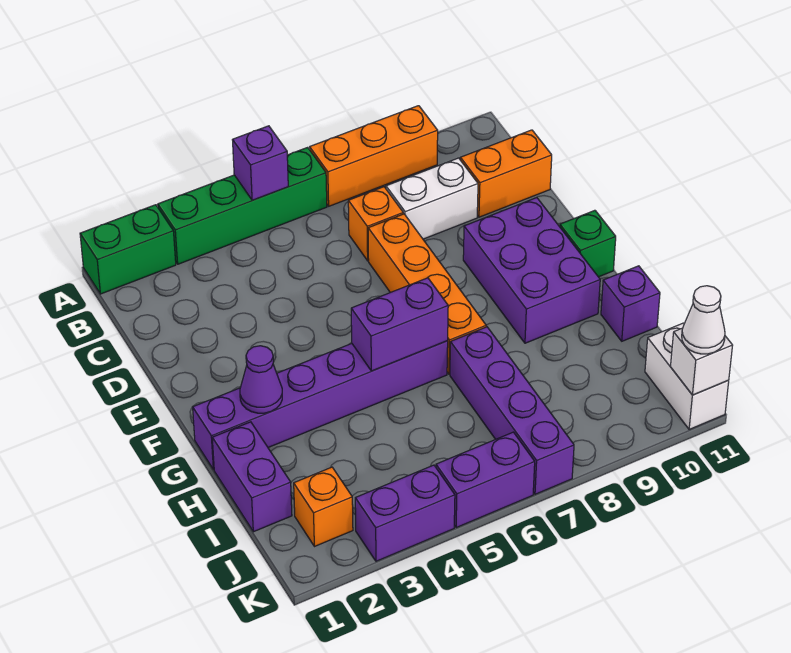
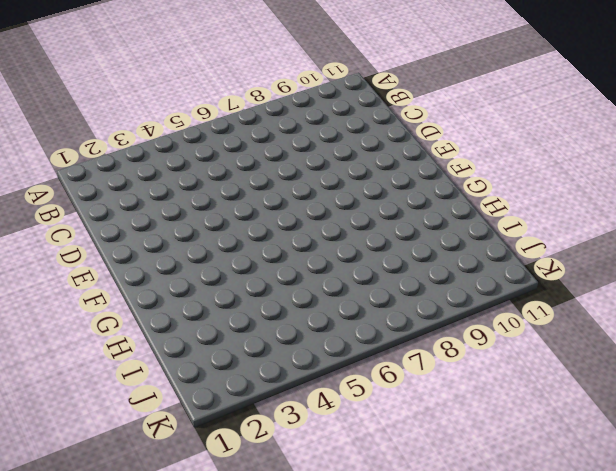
none -> green brick A1:A2 level 1
none -> green brick A3:A6 level 1
none -> orange brick A7:A9 level 1

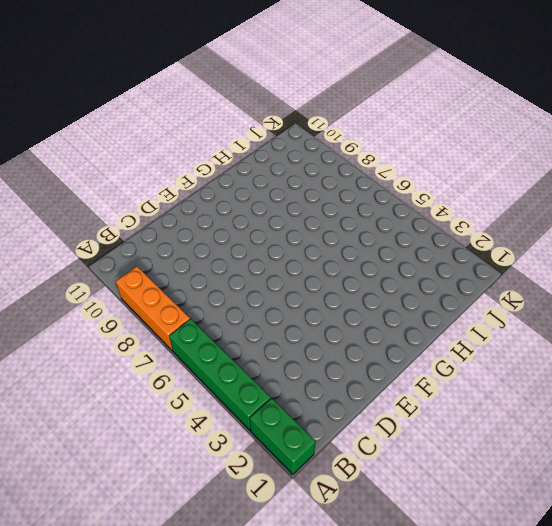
none -> orange brick C7 level 1
none -> white brick C8:C9 level 1
none -> orange brick C10:C11 level 1

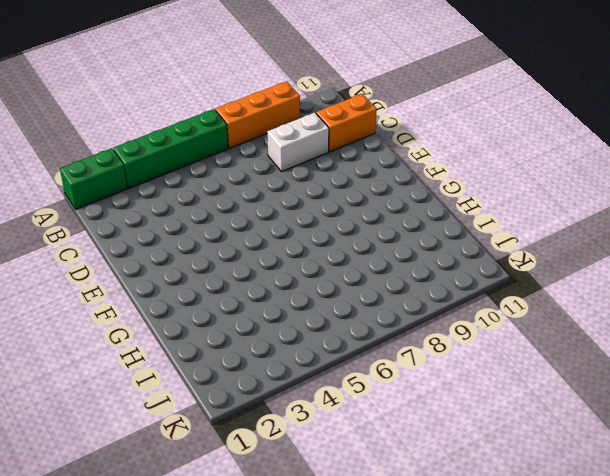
none -> orange brick C7 level 1
none -> orange brick D7:G7 level 1
none -> purple brick E9:G10 level 1

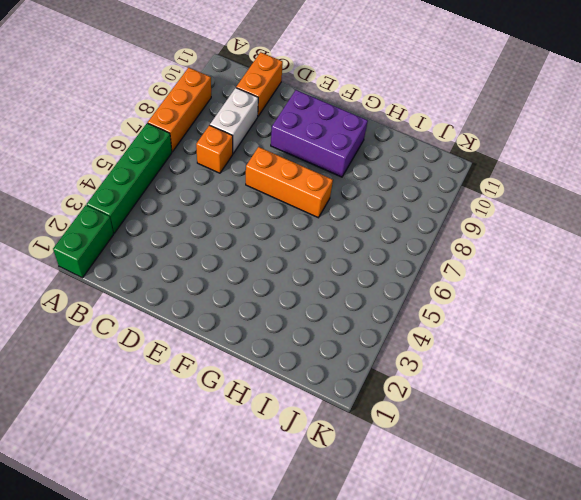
orange brick E7:G7 level 1 -> orange brick D7:G7 level 1
none -> green brick F11 level 1
none -> purple brick G1:G6 level 1
none -> purple brick H1:I1 level 1

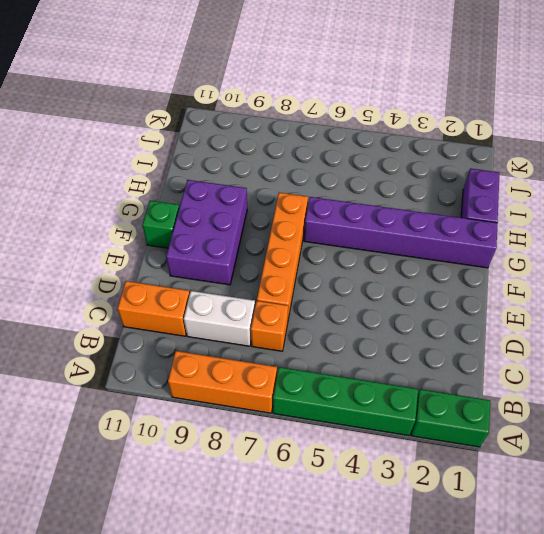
none -> purple brick H7:K7 level 1
none -> purple brick H11 level 1
none -> orange brick J2 level 1

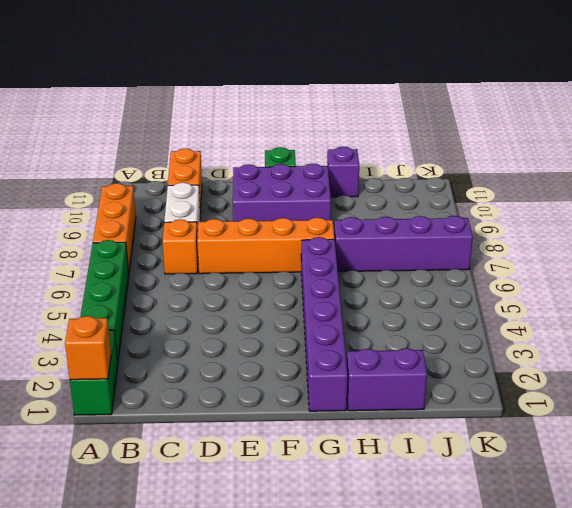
orange brick A1 level 2 -> orange brick J2 level 1
none -> white brick J11:K11 level 1
none -> purple brick K3:K4 level 1
none -> purple brick K5:K6 level 1

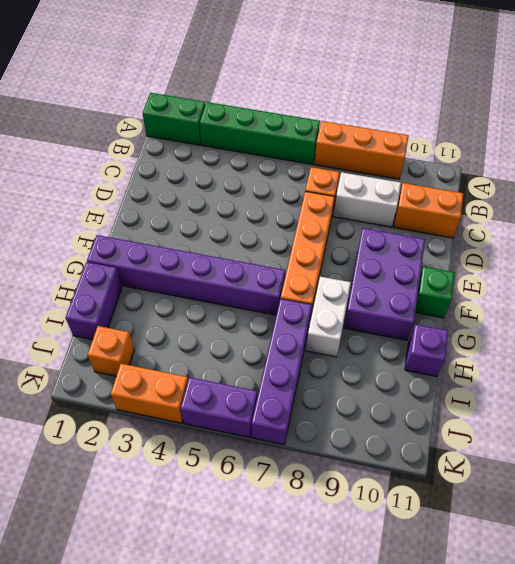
white brick G8:H8 level 1 -> white brick J11:K11 level 1
orange brick K3:K4 level 1 -> purple brick K3:K4 level 1
none -> purple brick A5 level 2
none -> purple cone G2 level 2
none -> purple brick G5:G6 level 2

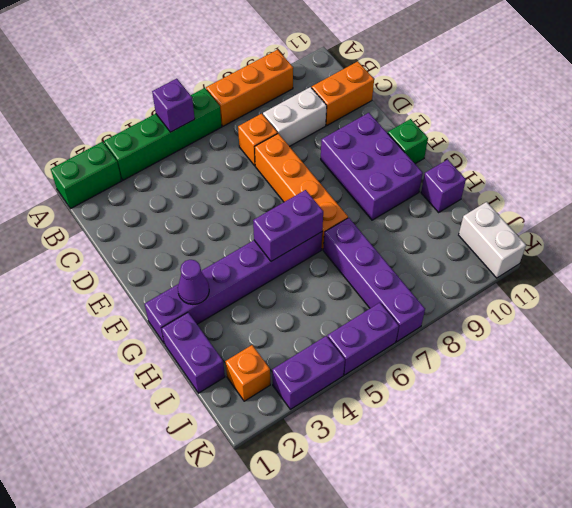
none -> white brick K11 level 2
none -> white cone K11 level 3

